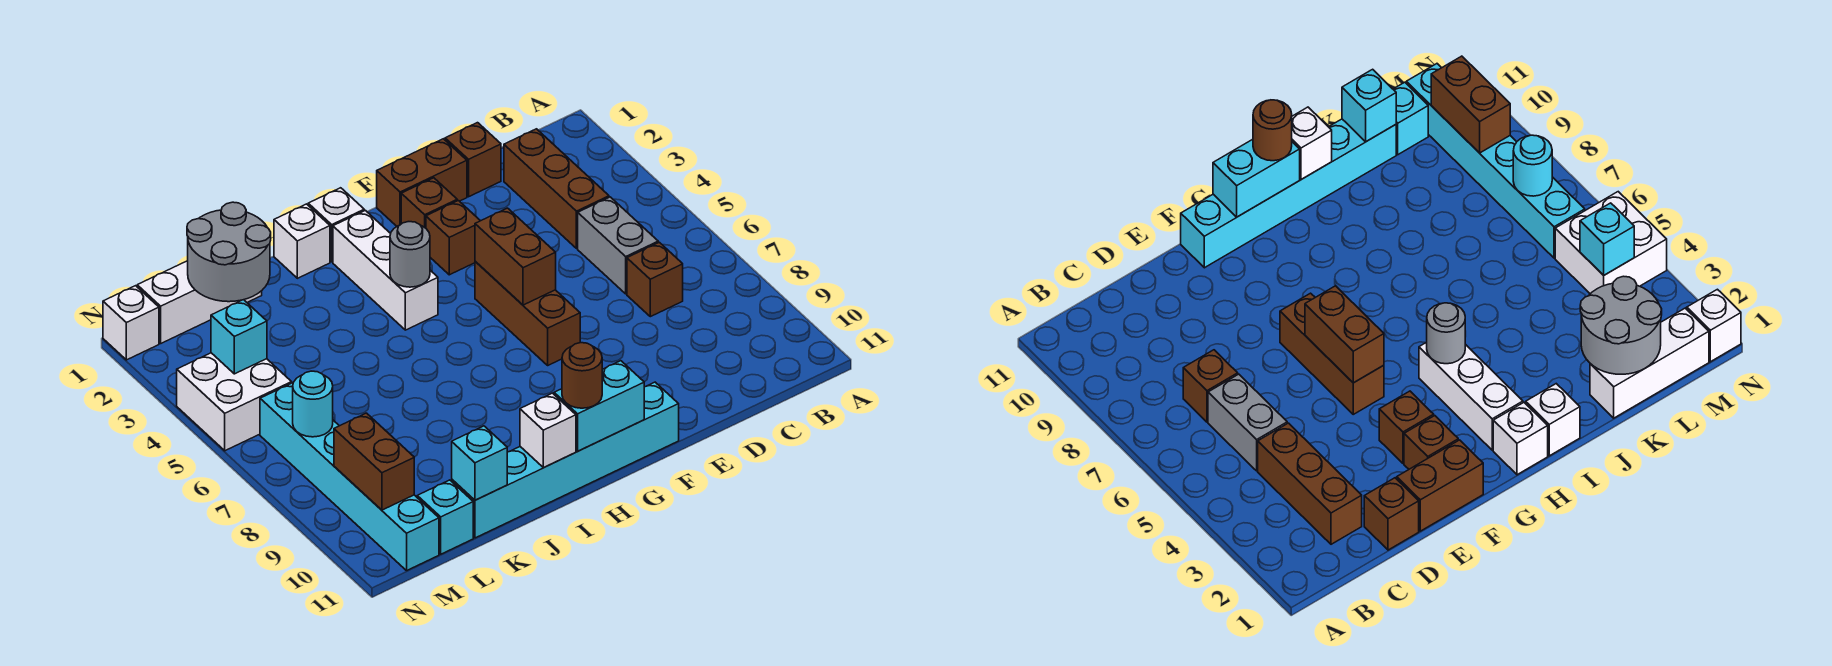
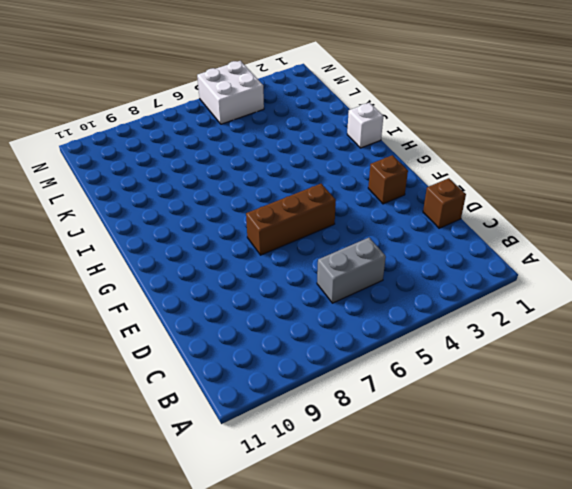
none -> brown brick C2:C4 level 1
none -> brown brick C7 level 1
none -> brown brick E1:F1 level 1

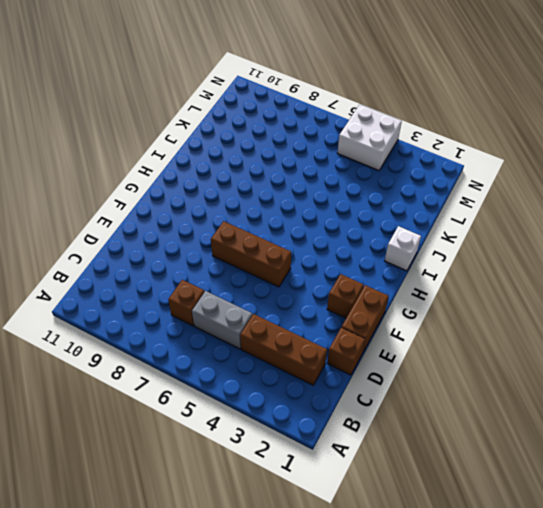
none -> brown brick F3 level 1
none -> cyan brick F11:K11 level 1
none -> white brick H1 level 1

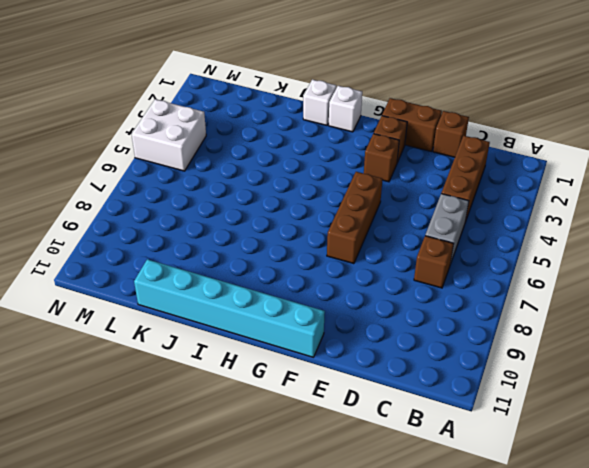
none -> white brick H2:H4 level 1
none -> white brick K1:M1 level 1
none -> cyan brick L11 level 1

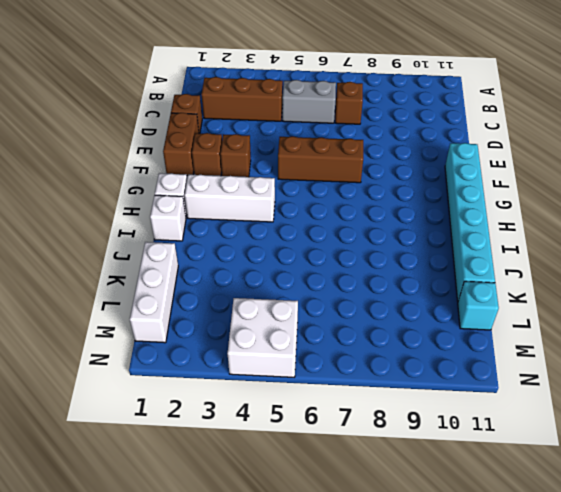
none -> cyan brick M6:M11 level 1
none -> white brick N1 level 1
none -> brown brick F5:F6 level 2

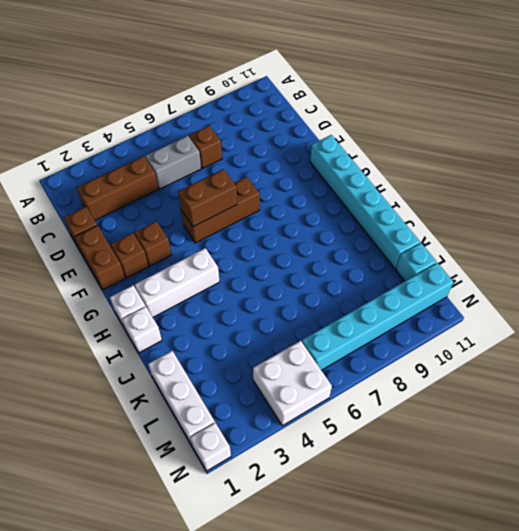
none -> cyan brick G11:H11 level 2
none -> grey round brick H4 level 2
none -> white brick I11 level 2

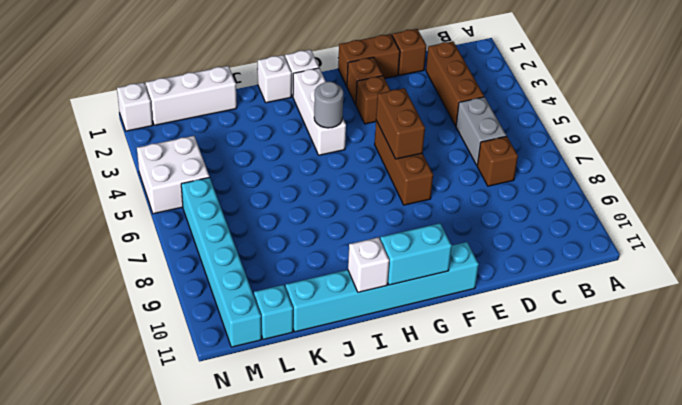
none -> grey round brick K1:L2 level 2
none -> cyan brick K11 level 2
none -> cyan brick M4 level 2

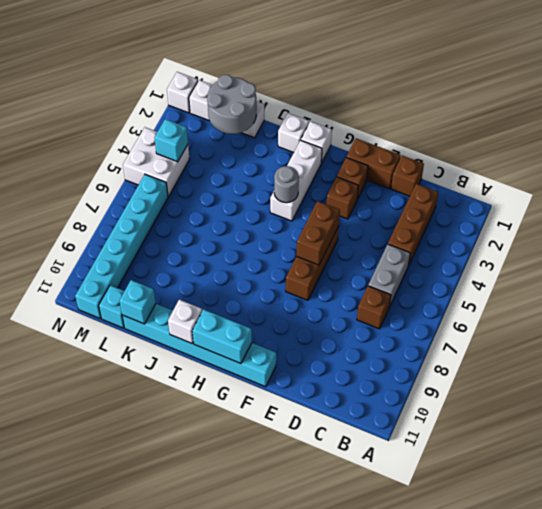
none -> cyan round brick M7 level 2
none -> brown brick M9:M10 level 2
none -> brown round brick H11 level 3

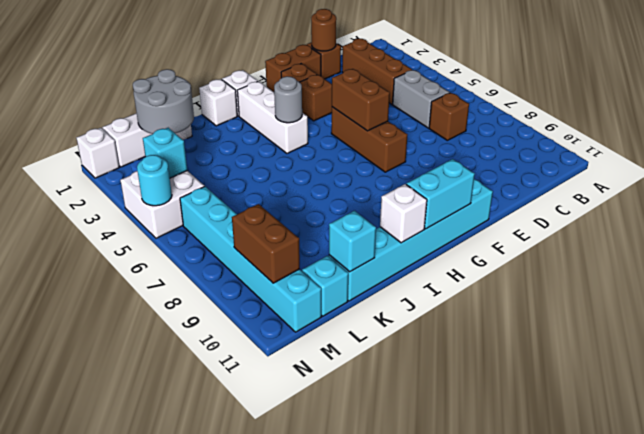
brown round brick D1 level 2 -> brown round brick H11 level 3
cyan round brick N5 level 2 -> cyan round brick M7 level 2

